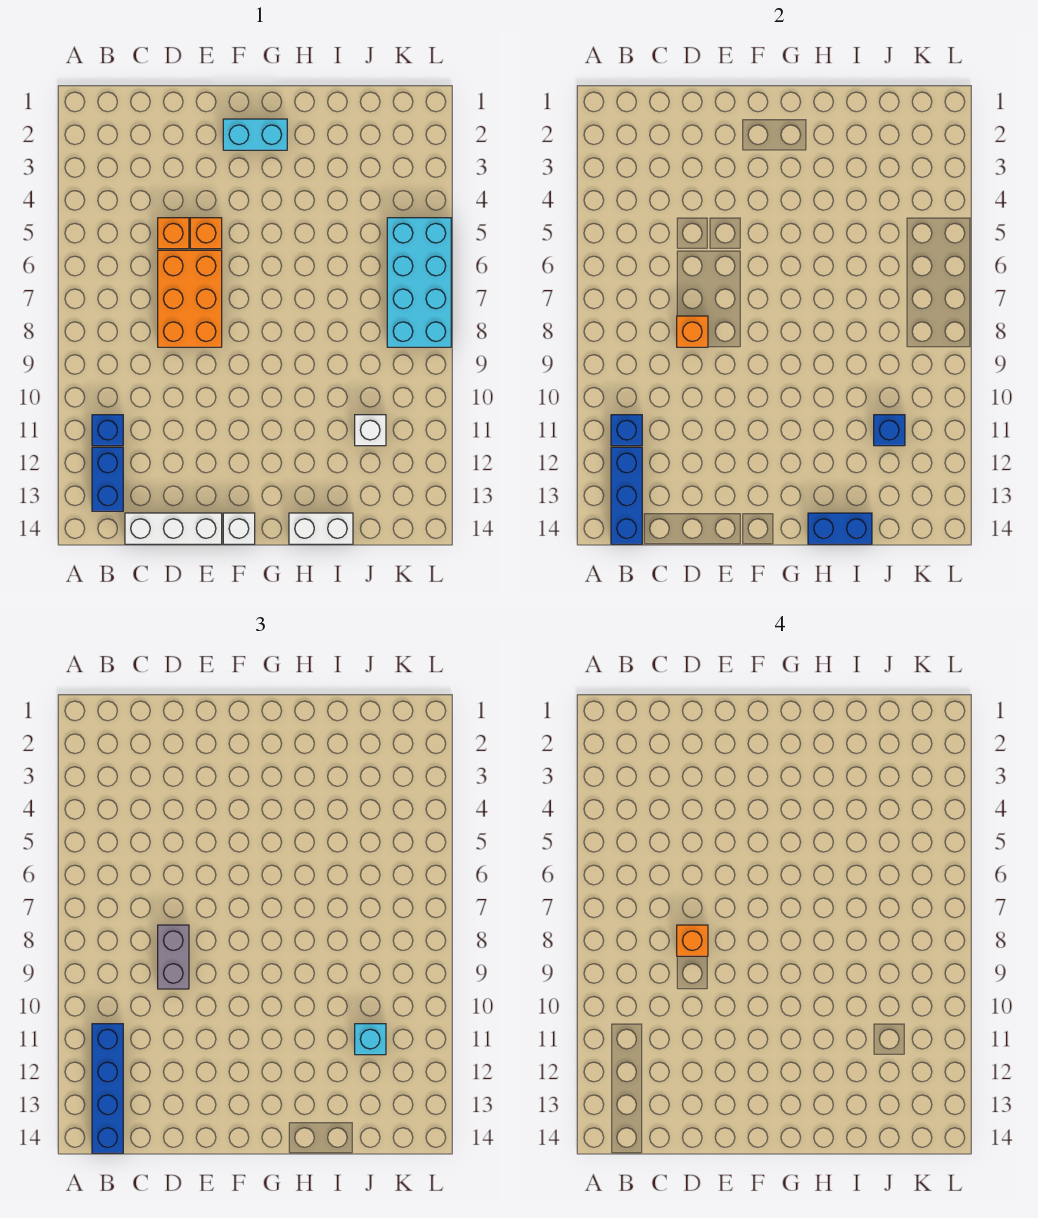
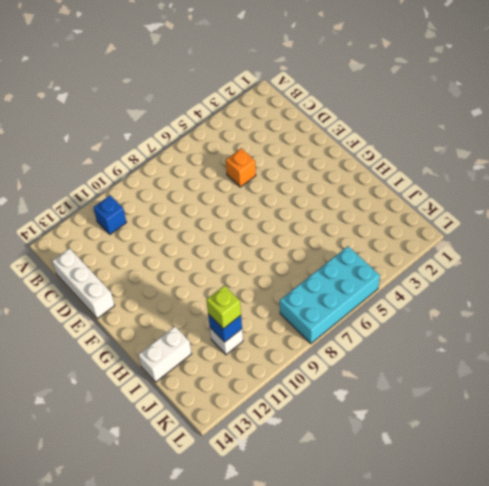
white brick I13:I14 level 1 -> white brick H14:I14 level 1
lime brick J11 level 3 -> cyan brick J11 level 3
none -> blue brick B12:B13 level 1
none -> orange brick D6:E8 level 1
none -> orange brick E5 level 1

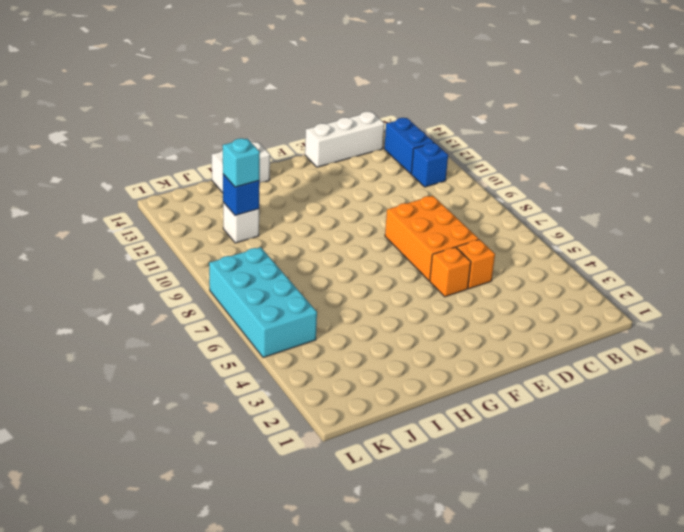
none -> cyan brick F2:G2 level 1
none -> white brick F14 level 1
none -> blue brick B11 level 2

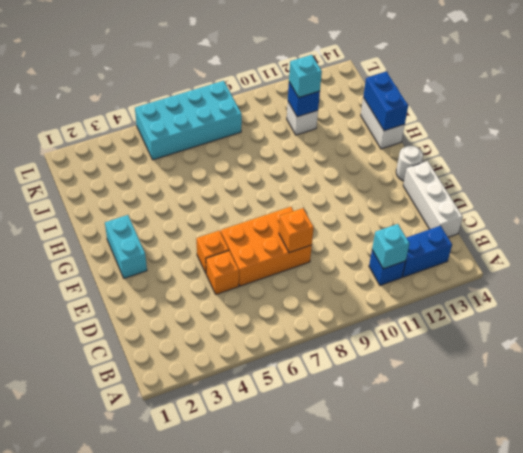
cyan brick B11 level 2 -> blue brick B11 level 2
white round brick F14 level 1 -> white brick F14 level 1
none -> blue brick B12:B14 level 2
none -> blue brick B11:B14 level 3
none -> grey brick D8:D9 level 3

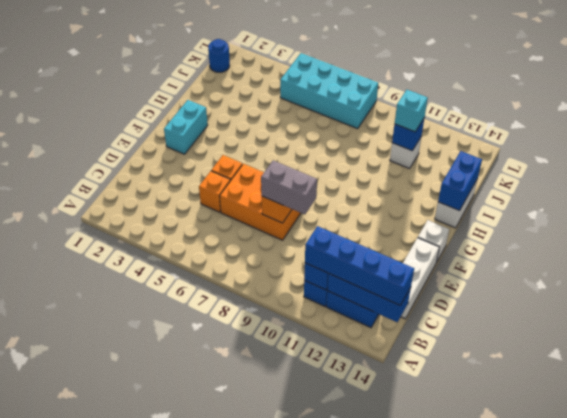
blue round brick K1 level 1 -> none
none -> orange brick D8 level 4

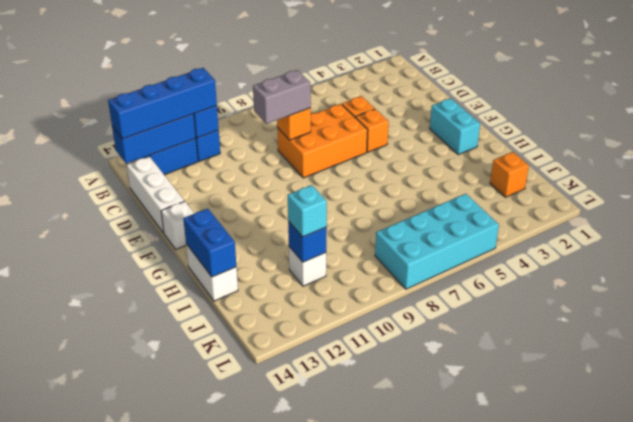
orange brick J2 level 1 -> orange brick D8 level 4

